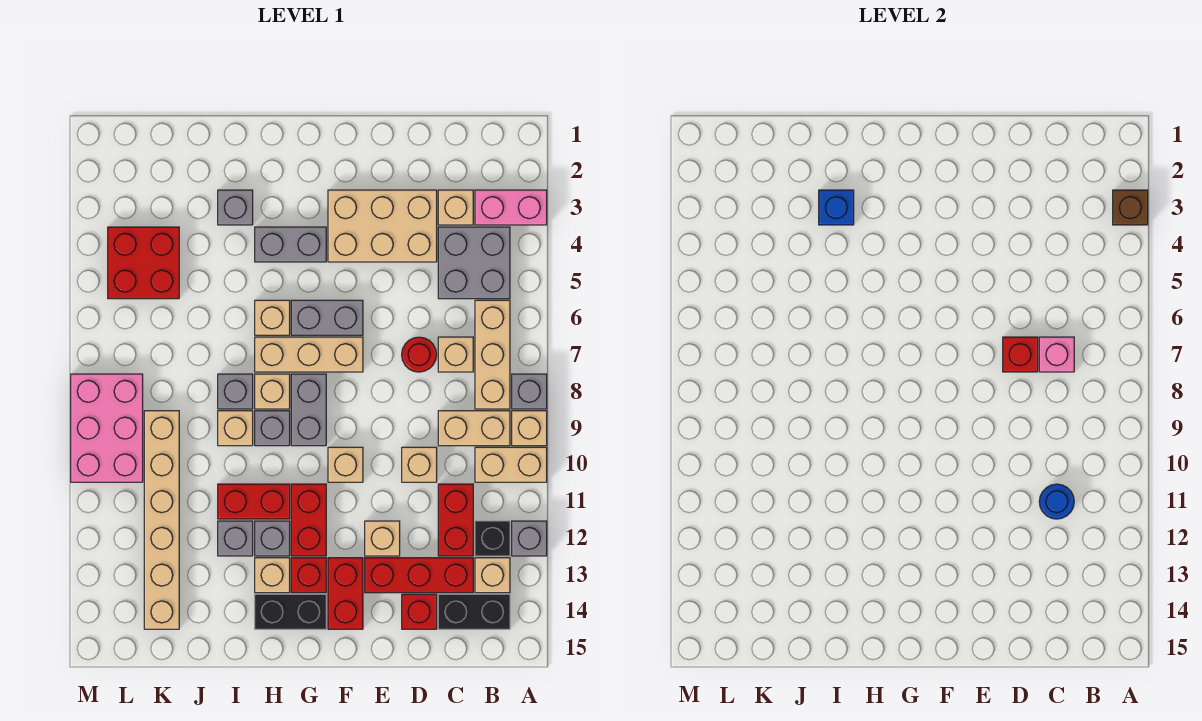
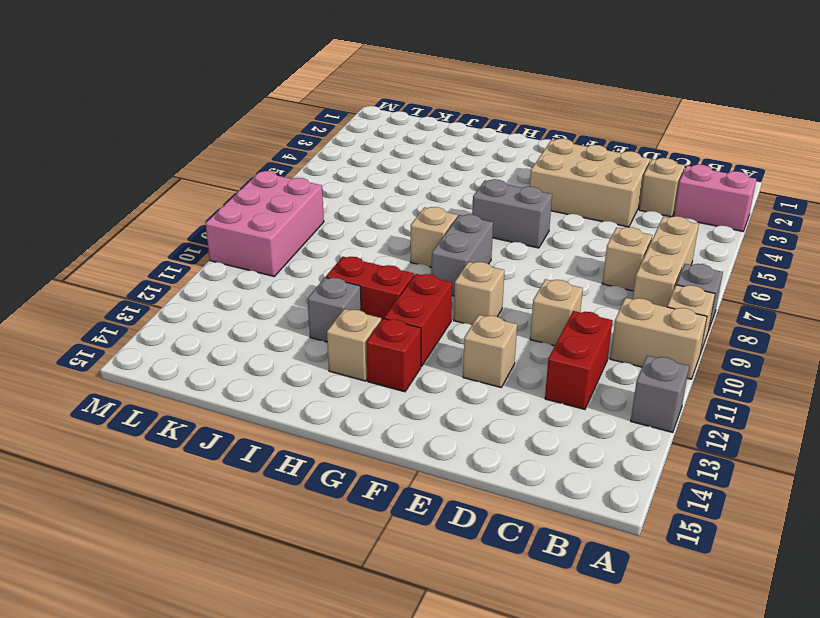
none -> grey brick B4:C5 level 1
none -> tan brick B9:C9 level 1
none -> black brick B12 level 1
none -> tan brick B13 level 1

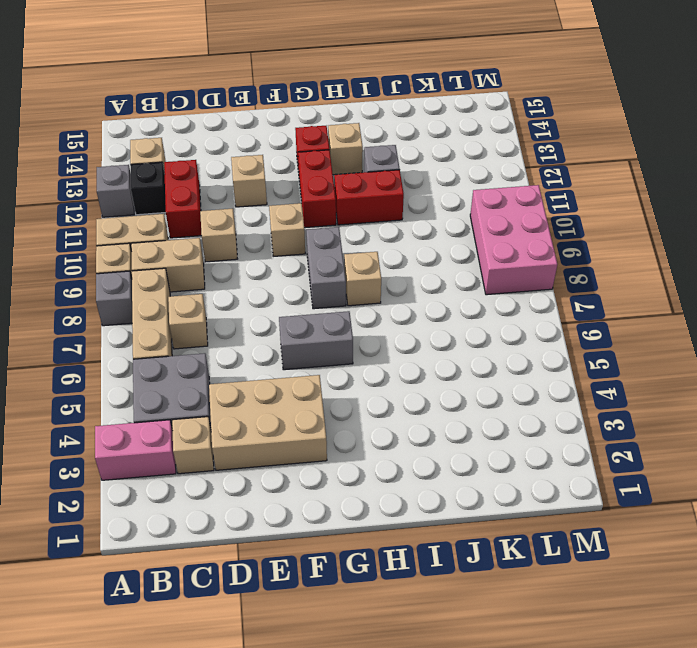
none -> black brick B14:C14 level 1
none -> red brick C13:E13 level 1
none -> red round brick D7 level 1
none -> red brick D14 level 1

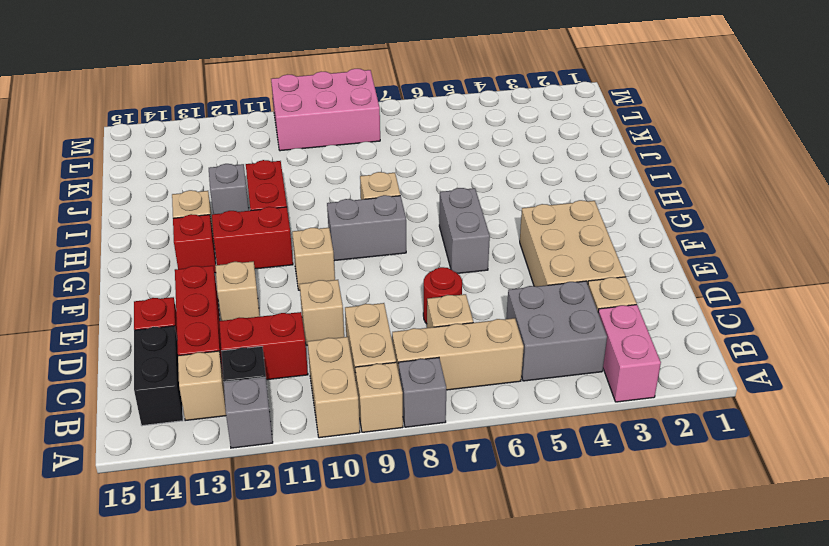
none -> tan brick F7:H7 level 1
none -> red brick F13:F14 level 1
none -> grey brick G4:H4 level 1
none -> black brick G14:H14 level 1

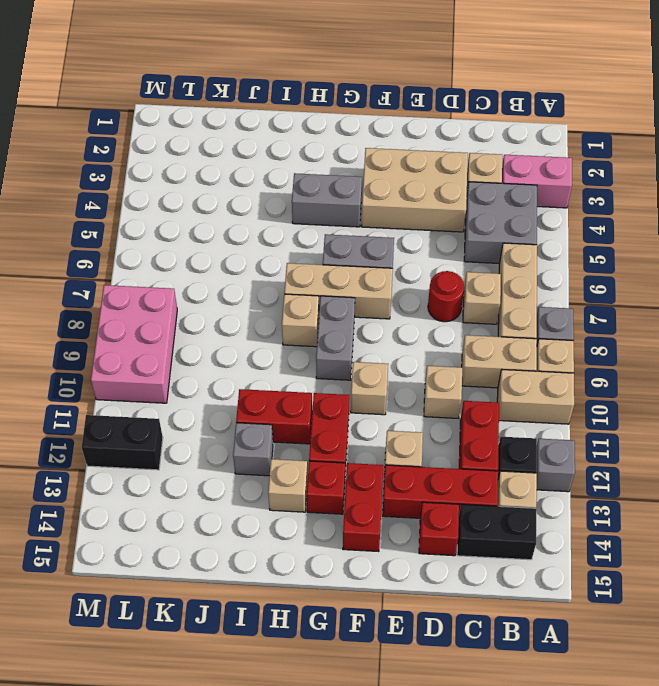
black brick L12:M12 level 1 -> black brick G14:H14 level 1
none -> tan brick H6 level 1
none -> grey brick H9 level 1
none -> grey brick H12 level 1
none -> grey brick I3 level 1

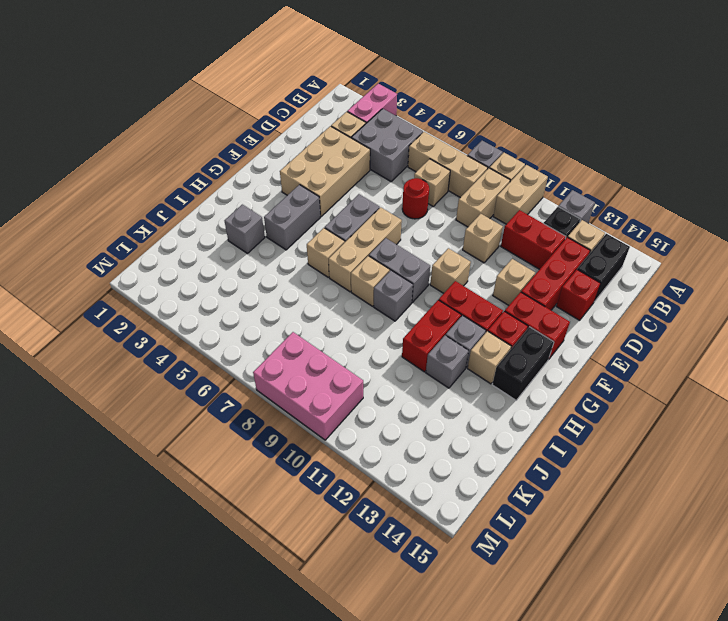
none -> grey brick I8 level 1
none -> tan brick I9 level 1
none -> red brick K4:L5 level 1
none -> tan brick K9:K14 level 1

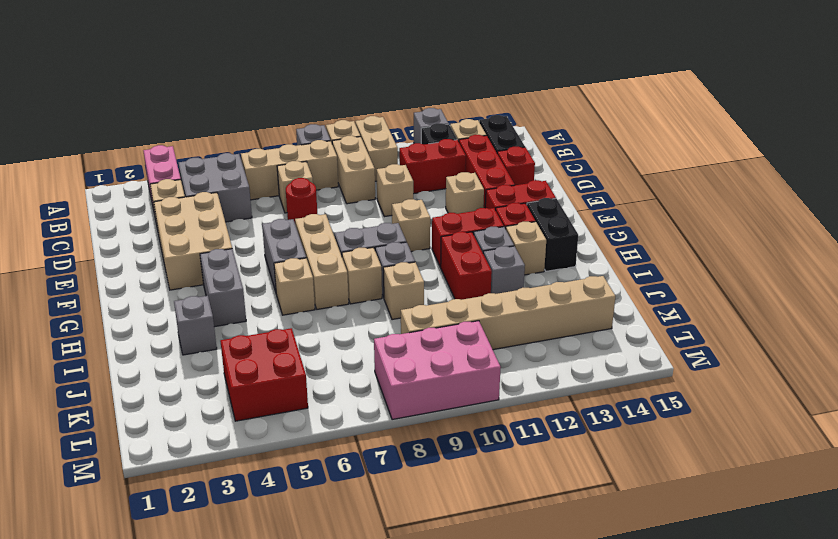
none -> grey brick I8 level 1
none -> brown brick A3 level 2
none -> pink brick C7 level 2
none -> blue round brick C11 level 2

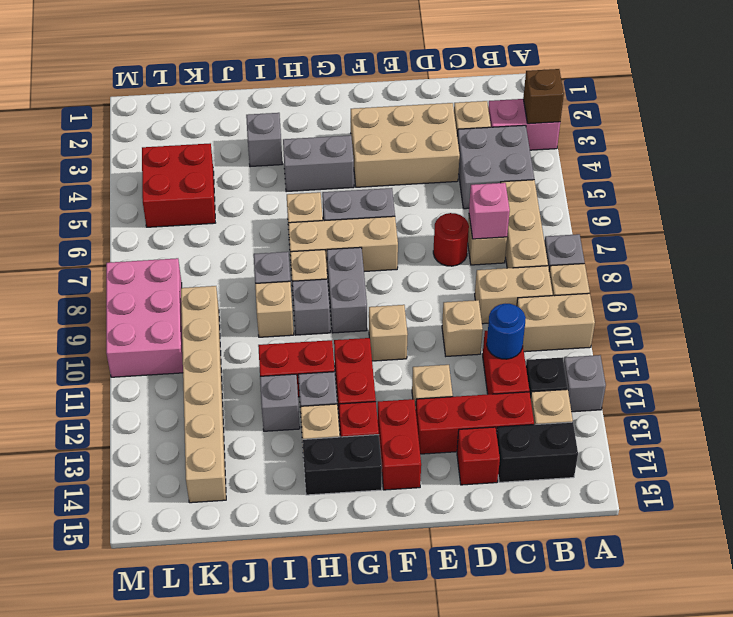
none -> red brick D7 level 2
none -> blue brick I3 level 2

